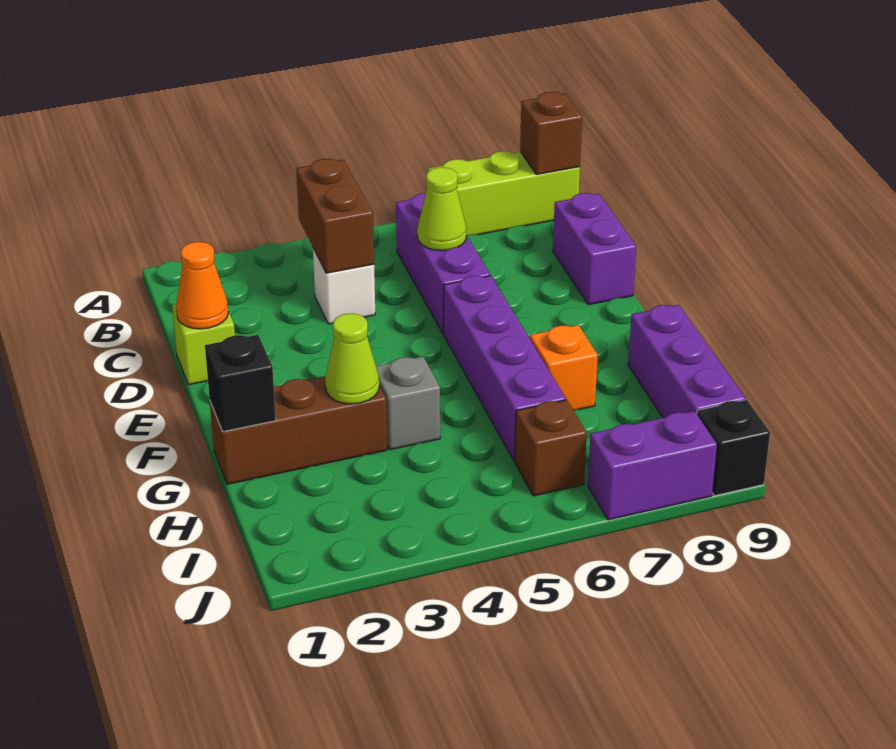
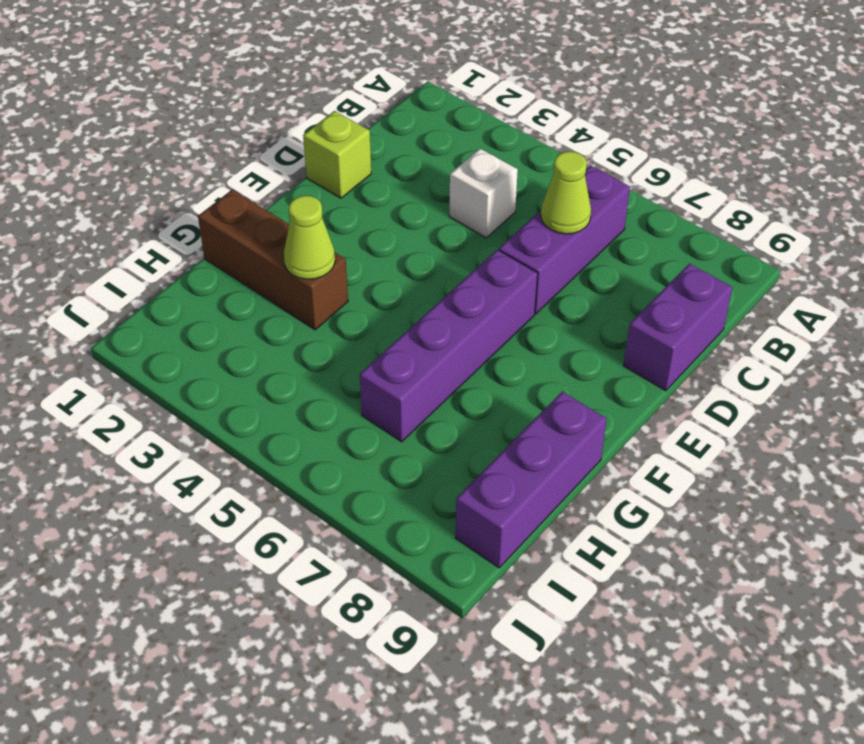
none -> lime brick A7:A9 level 1
none -> grey brick G4 level 1
none -> orange brick G7 level 1

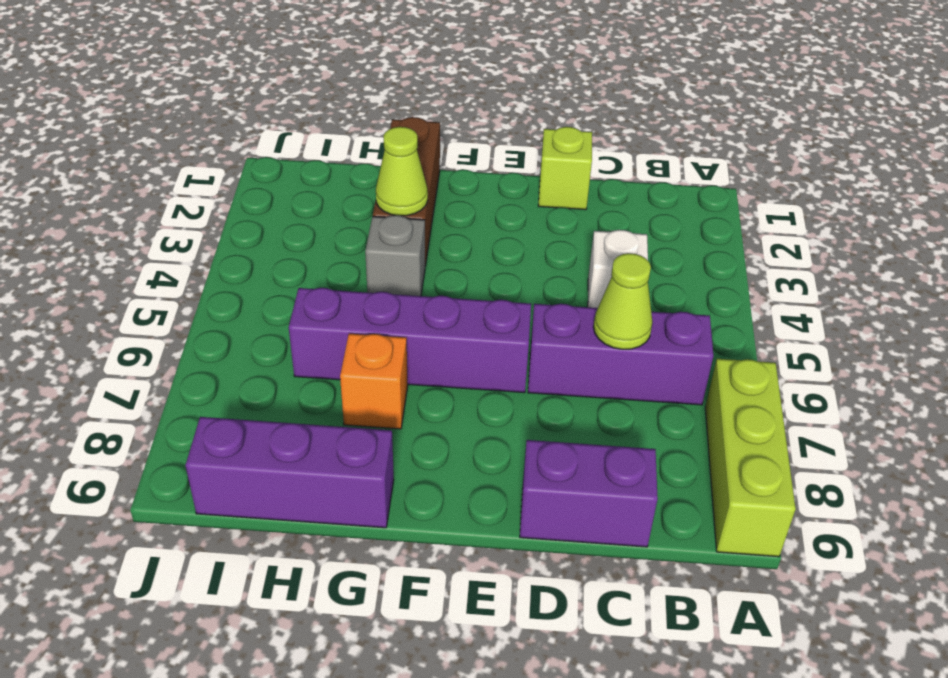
none -> brown brick I6 level 1
none -> purple brick J7:J8 level 1
none -> black brick J9 level 1

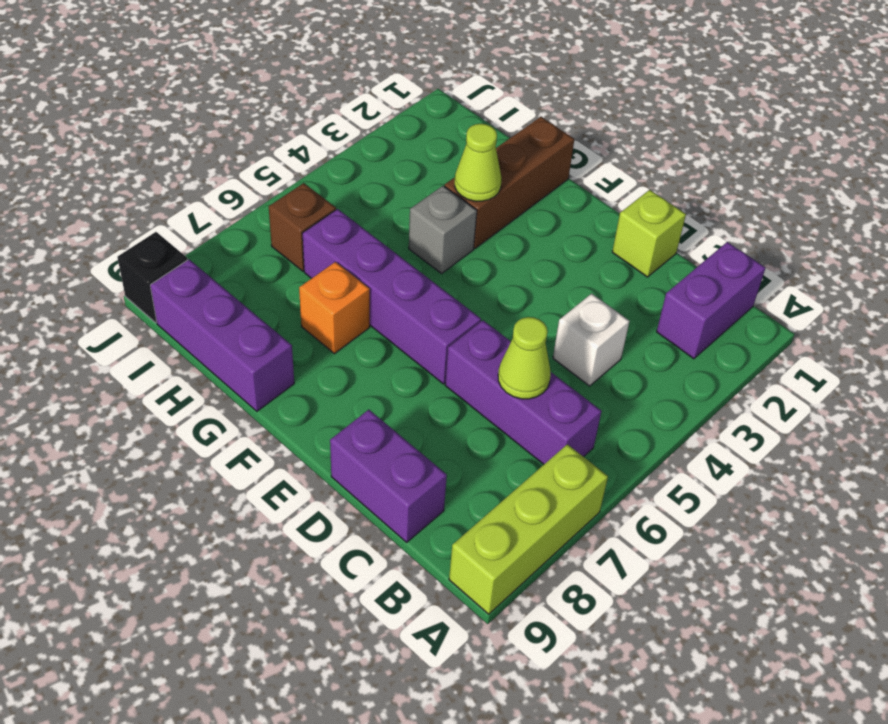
purple brick B1:B2 level 1 -> purple brick J7:J8 level 1
none -> brown brick A9 level 2
none -> brown brick B4:C4 level 2
none -> orange cone D1 level 2

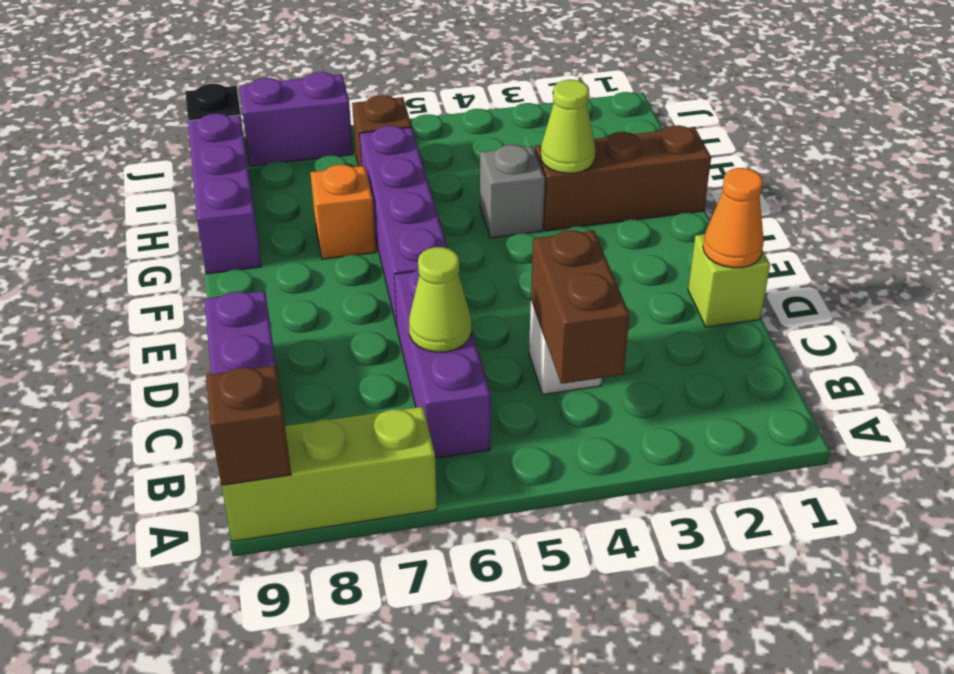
none -> black brick G1 level 2

